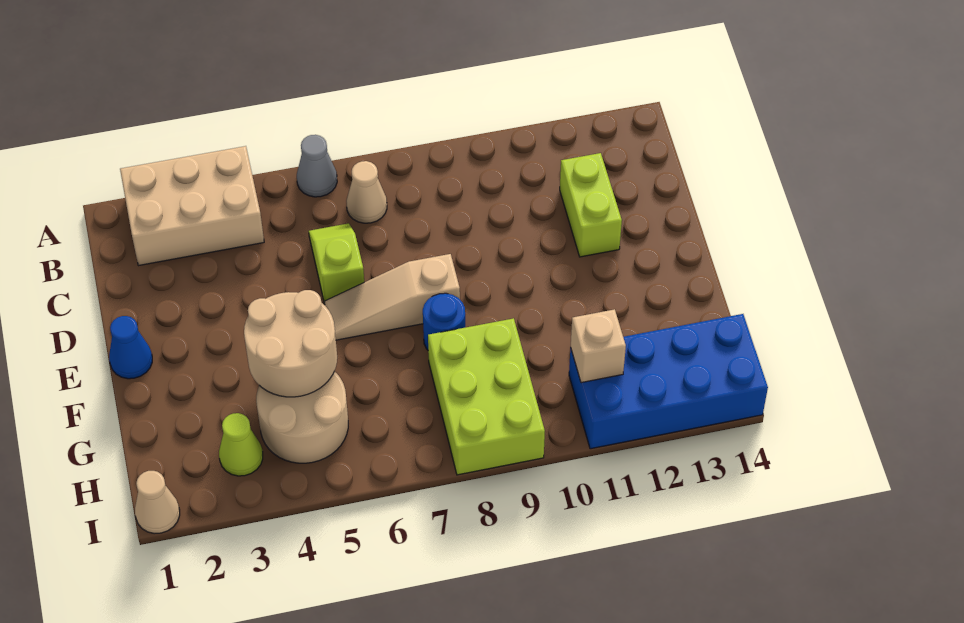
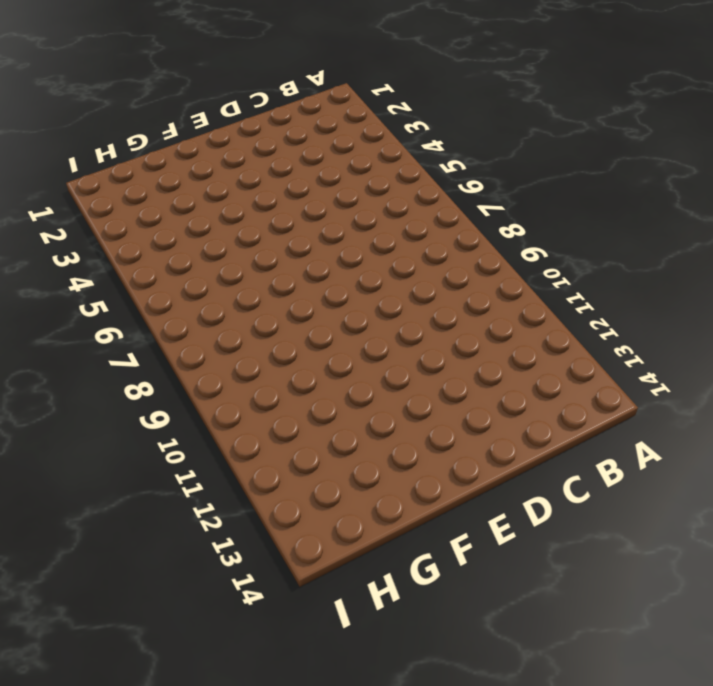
none -> tan brick A2:B4 level 1
none -> grey cone A6 level 1
none -> tan cone B7 level 1

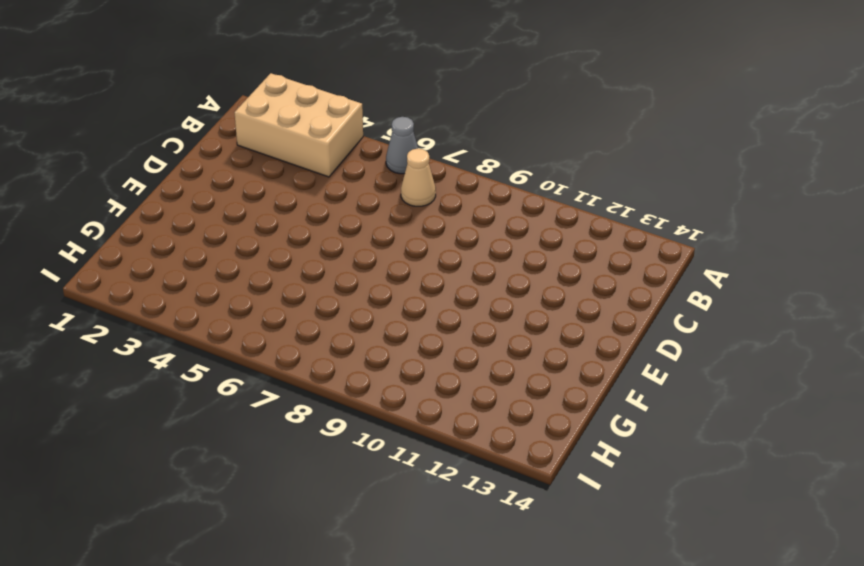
none -> lime slope C6:D6 level 1 top D
none -> lime brick C12:D12 level 1
none -> blue cone E1 level 1

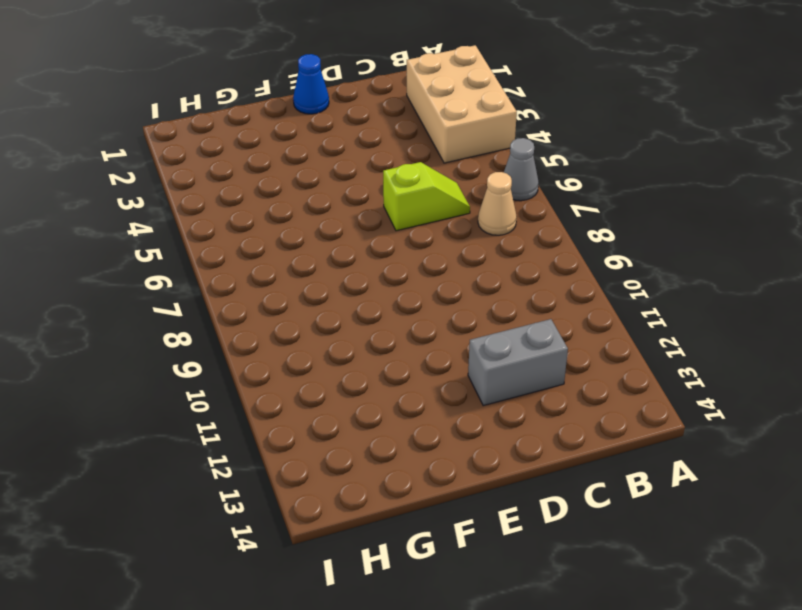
grey brick C12:D12 level 1 -> lime brick C12:D12 level 1
none -> tan slope E6:E8 level 1 top 8
none -> blue round brick F8 level 1
none -> tan round brick G4:H5 level 1

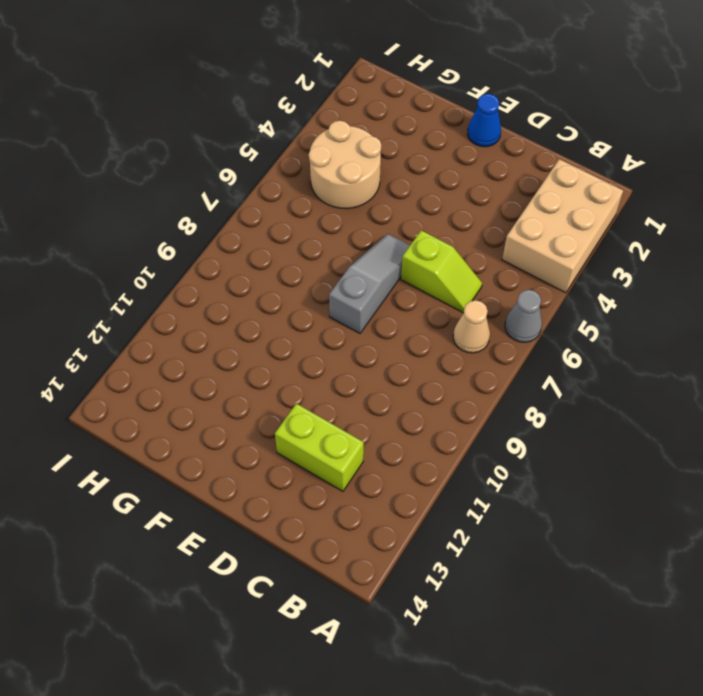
grey slope E6:E8 level 1 top 8 -> tan slope E6:E8 level 1 top 8
none -> blue round brick F8 level 1
none -> lime brick G8:I9 level 1
none -> lime cone H3 level 1

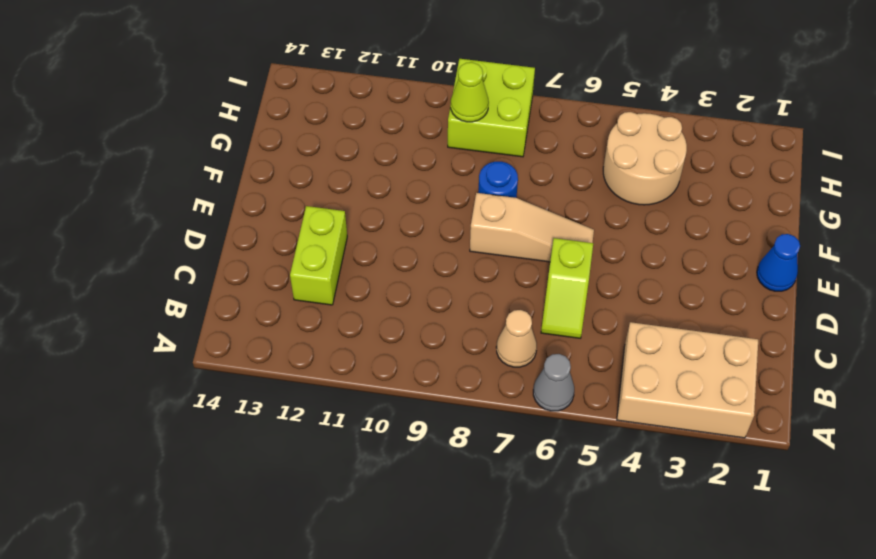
lime brick H8:I9 level 1 -> lime brick G8:I9 level 1
lime cone H9 level 2 -> lime cone H3 level 1
none -> blue brick H11:I14 level 1
none -> tan cone I1 level 1
none -> tan round brick F4:G5 level 2

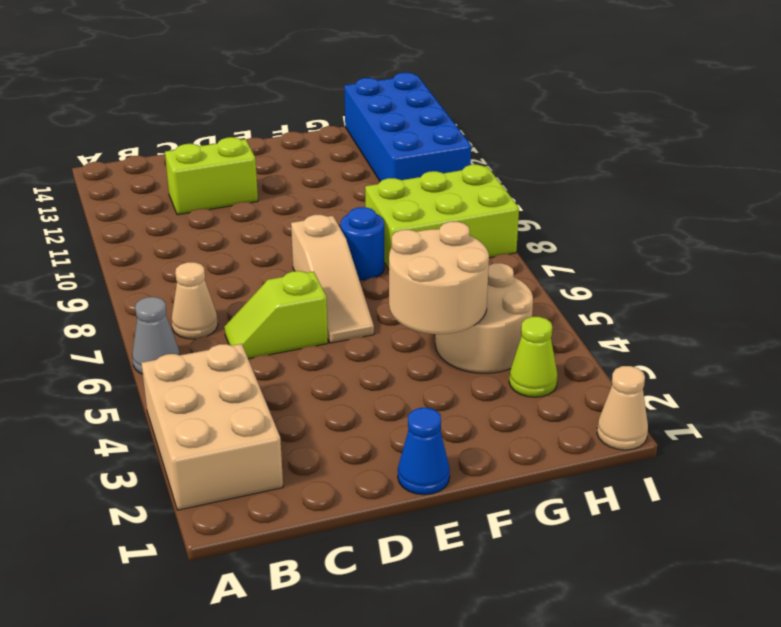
none -> tan brick H11 level 2

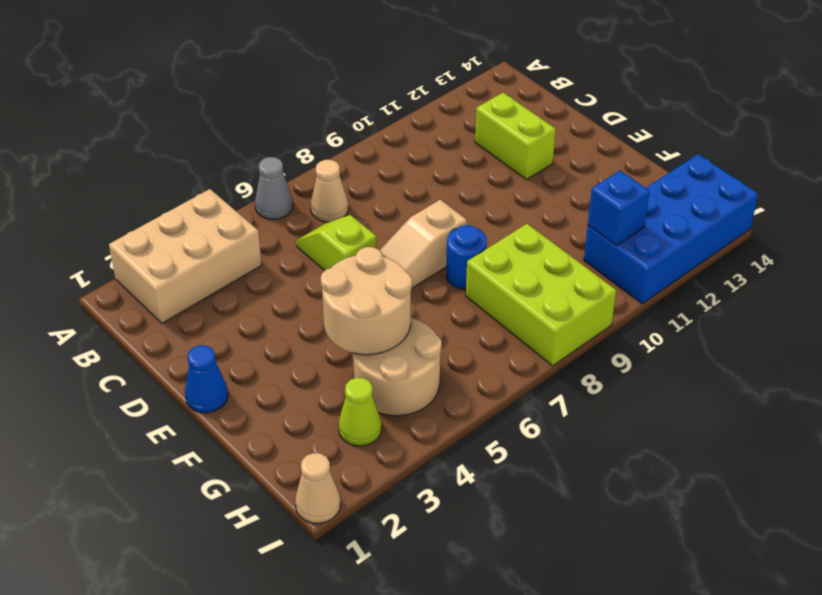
blue brick H11 level 2 -> tan brick H11 level 2

